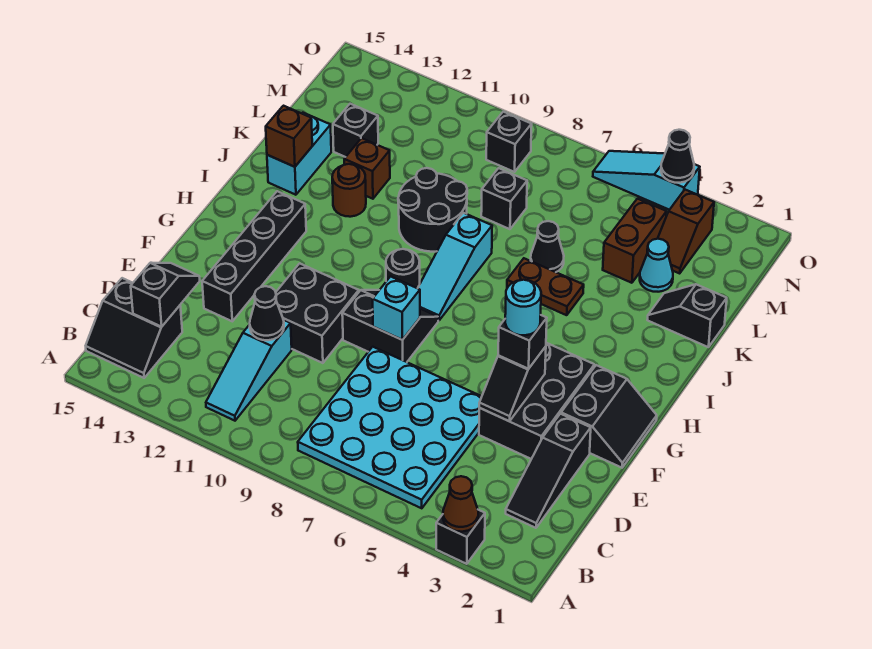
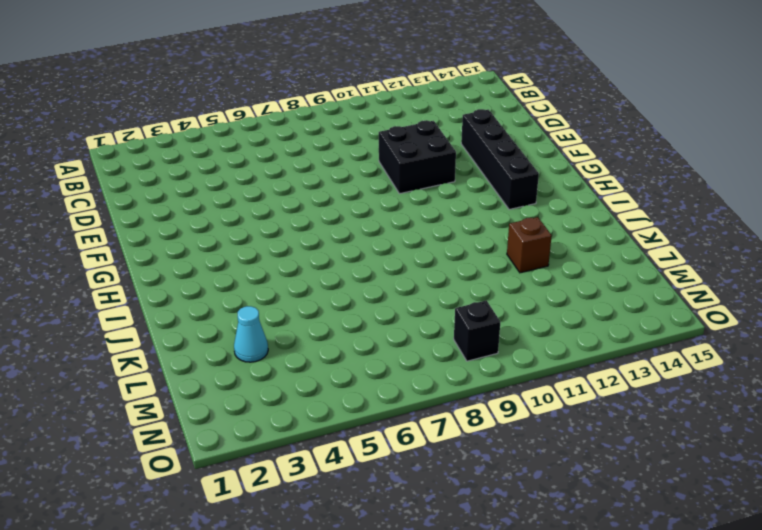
none -> black brick A3 level 1
none -> cyan plate B5:E8 level 1
none -> cyan slope B11:D11 level 1 top D
none -> black slope B14:C15 level 1 top C

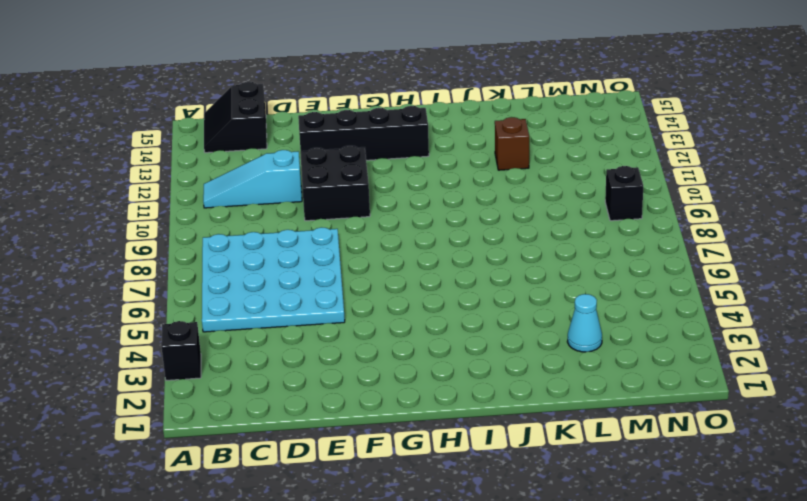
none -> black slope C2:E2 level 1 top E
none -> black brick E3:G4 level 1
none -> black slope F1:G2 level 1 top 2
none -> black slope F8:G9 level 1 top F

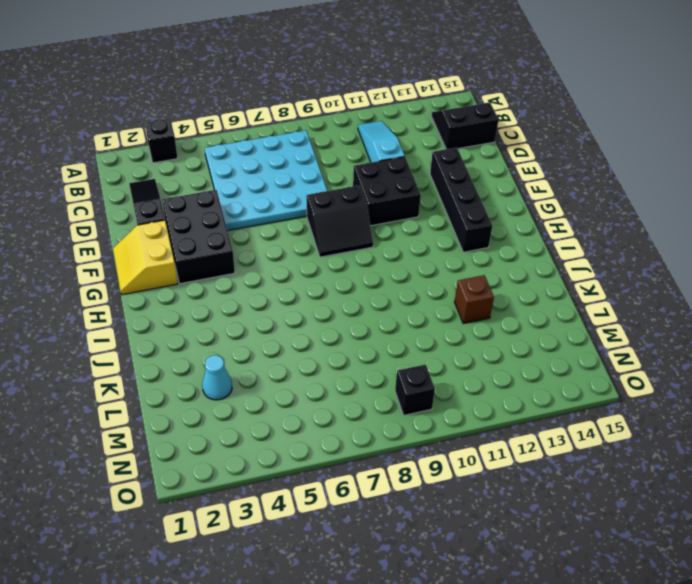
yellow slope F1:G2 level 1 top 2 -> black slope F1:G2 level 1 top 2
none -> cyan slope H8:J8 level 1 top J
none -> black round brick H9 level 1
none -> brown plate J5:J6 level 1
none -> black round brick J9:K10 level 1

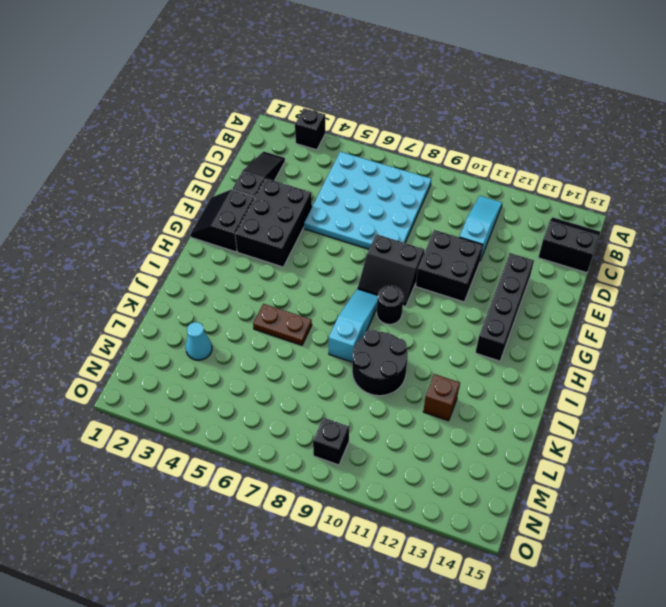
none -> brown round brick J12 level 1
none -> cyan brick J14:K14 level 1
none -> black slope K1:K2 level 1 top 1
none -> black cone K6 level 1

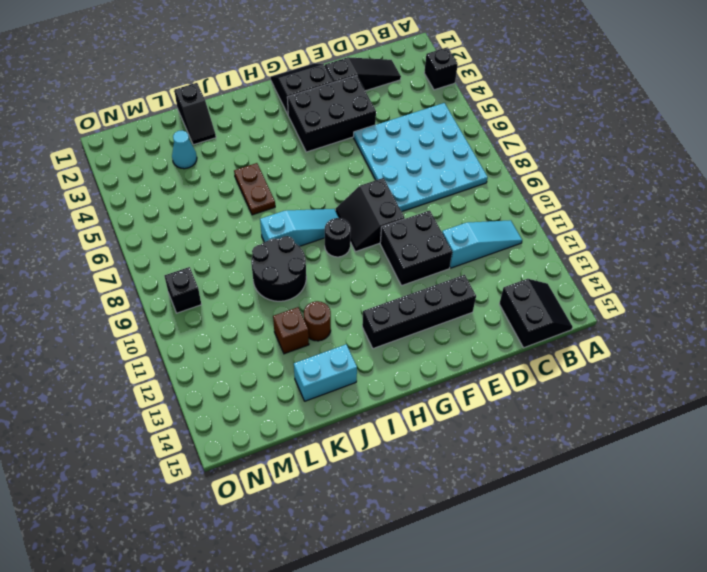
none -> black cone K6 level 1
none -> brown brick L4:M4 level 1
none -> black brick L8 level 1
none -> black brick L13 level 1

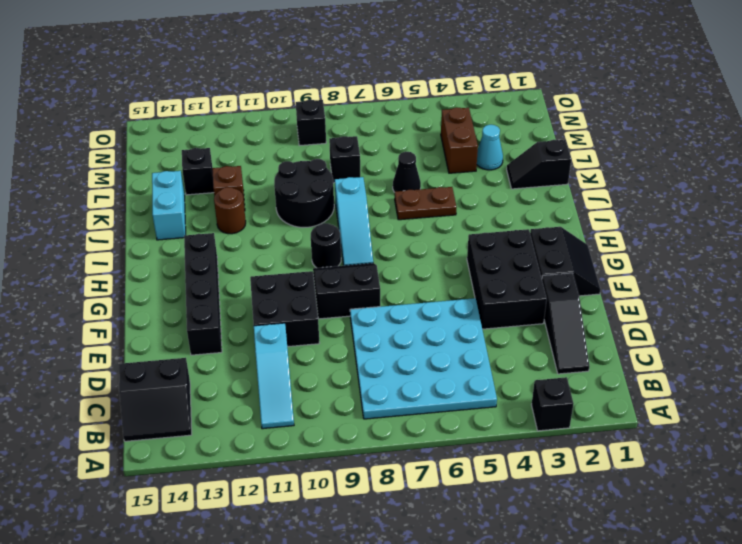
none -> brown slope M3:N3 level 1 top N
none -> cyan slope O4:O6 level 1 top 4
none -> brown cone A3 level 2
none -> black slope C14:D14 level 2 top C

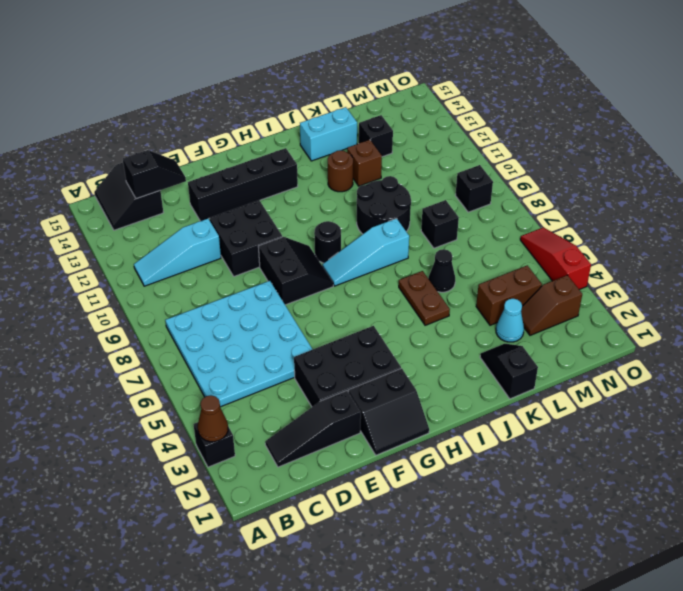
red slope O4:O6 level 1 top 4 -> cyan slope O4:O6 level 1 top 4
none -> black cone D11 level 2
none -> black slope E4:F4 level 2 top F
none -> cyan brick F8 level 2
none -> brown brick J14 level 2

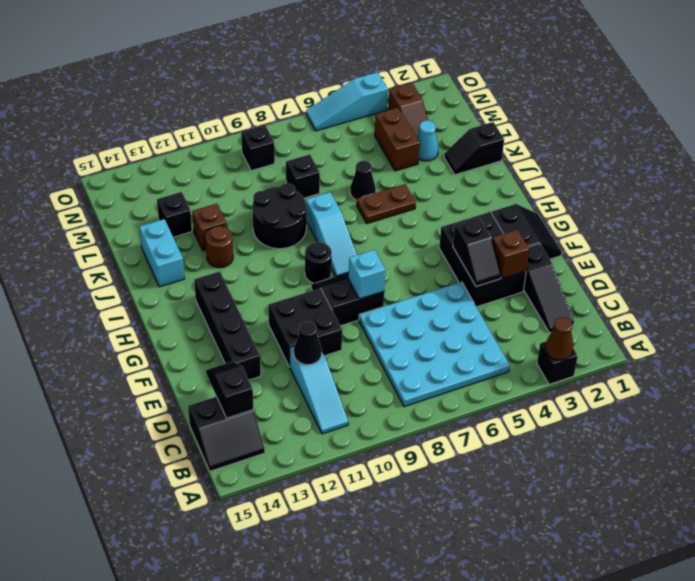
brown brick E3 level 2 -> brown brick J14 level 2
none -> black cone O4 level 2
none -> black brick F4 level 3
none -> cyan round brick F4 level 4

